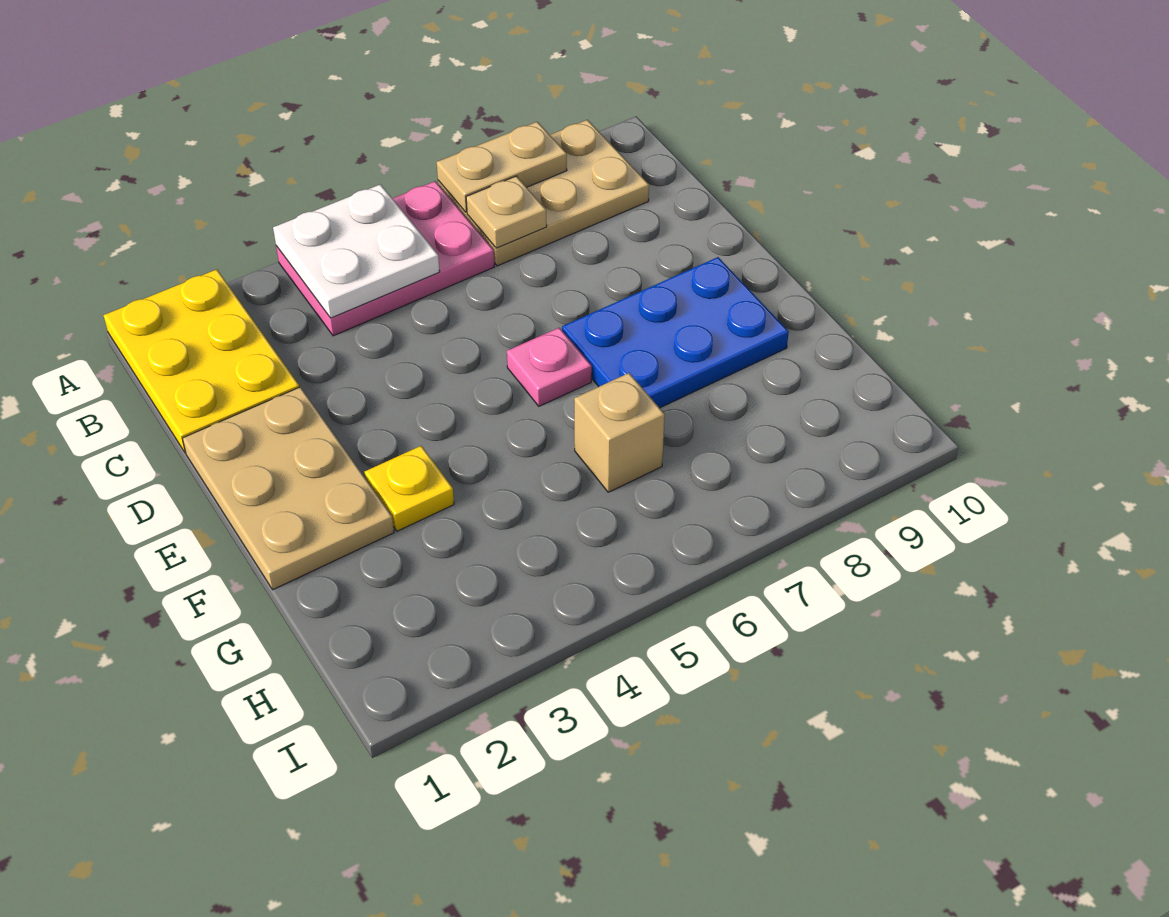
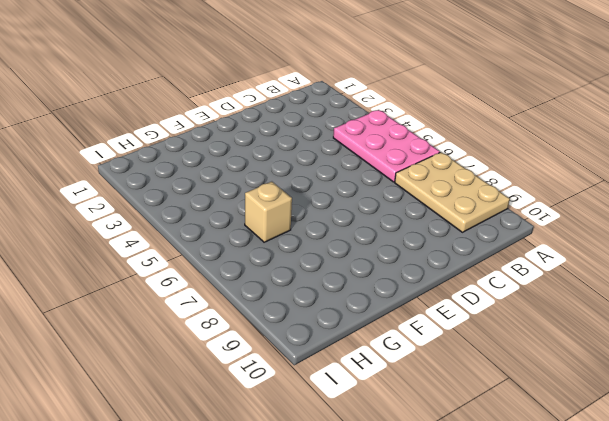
none -> yellow plate A1:C2 level 1
none -> tan plate D1:F2 level 1

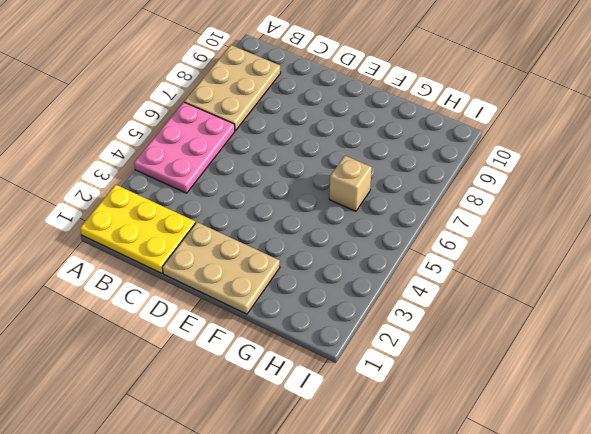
none -> pink plate E6 level 1
none -> blue plate E7:F9 level 1

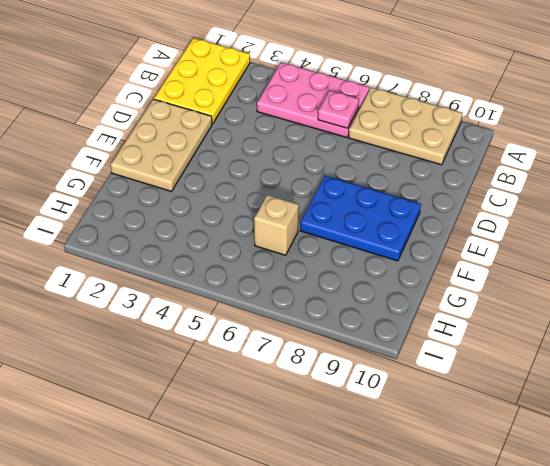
pink plate B6 level 2 -> pink plate E6 level 1
none -> yellow plate F3 level 1
none -> white plate A4:B5 level 2

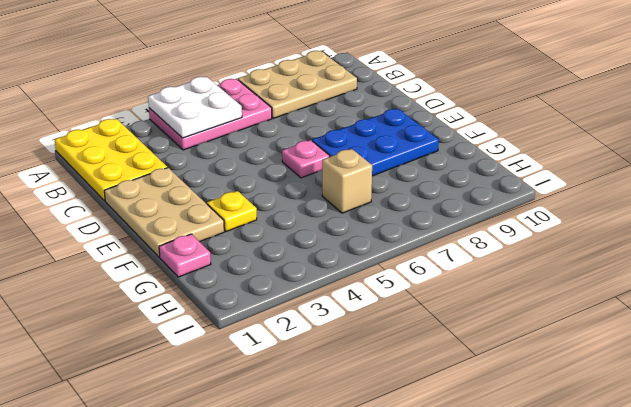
pink plate G1 level 1 -> none
none -> tan plate A7:A8 level 2
none -> tan plate B7 level 2

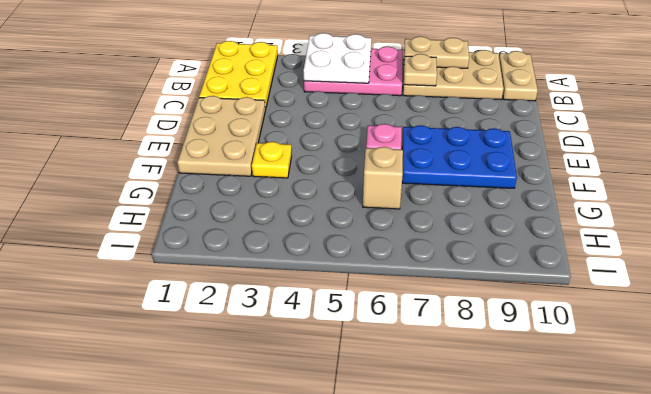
tan plate A10:B10 level 1 -> none

